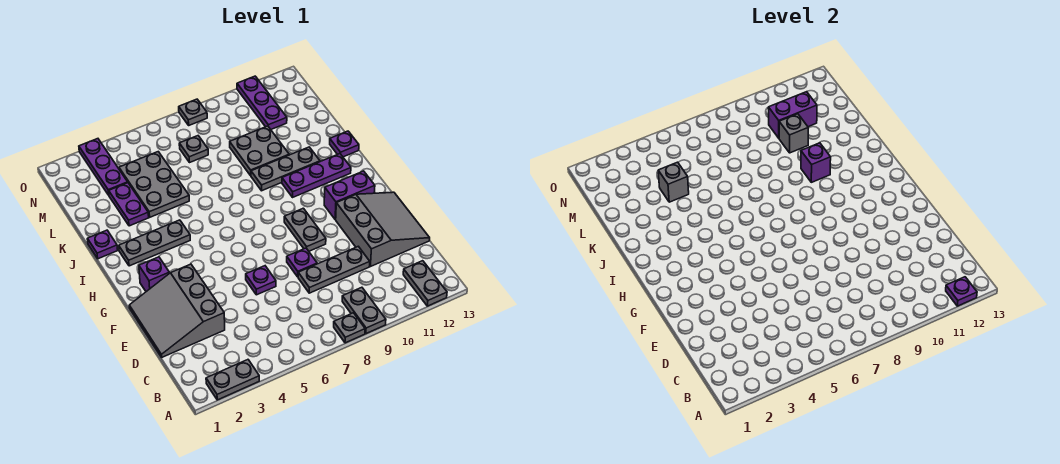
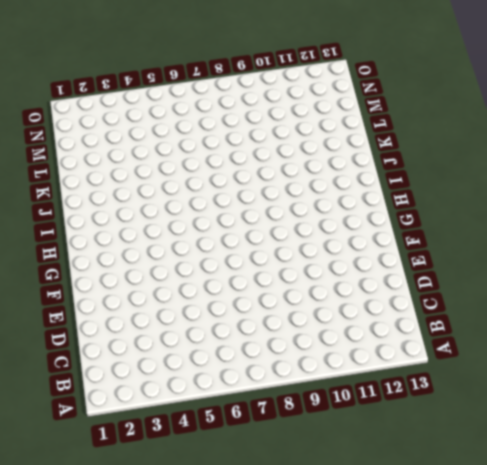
none -> grey plate A2:A3 level 1
none -> grey plate A8 level 1
none -> grey plate A9:B9 level 1

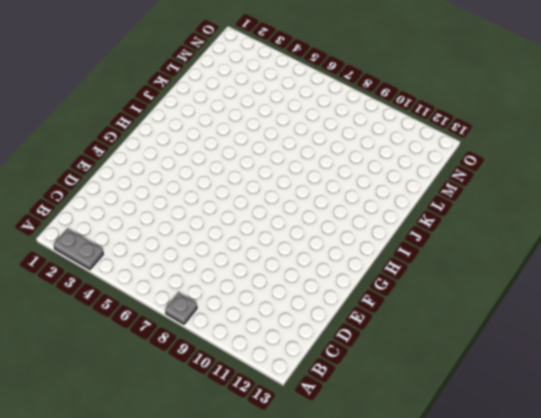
none -> grey plate A9:B9 level 1
none -> grey plate A12:B12 level 1
none -> grey slope D1:F3 level 1 top 3

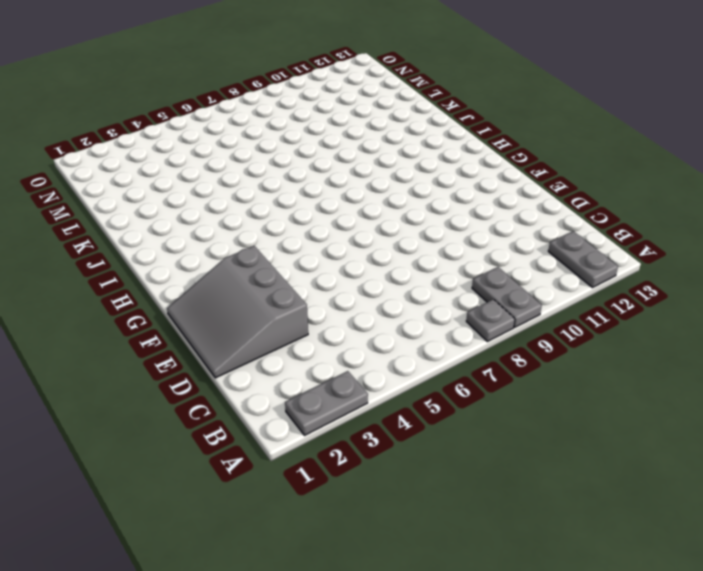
none -> grey plate D8:D10 level 1
none -> grey slope D11:F13 level 1 top 11
none -> purple plate E6 level 1

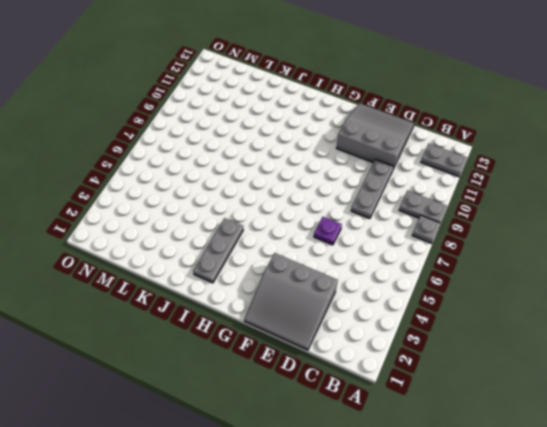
none -> grey plate A2:A3 level 1
none -> purple plate E8 level 1
none -> grey plate F9:G9 level 1

